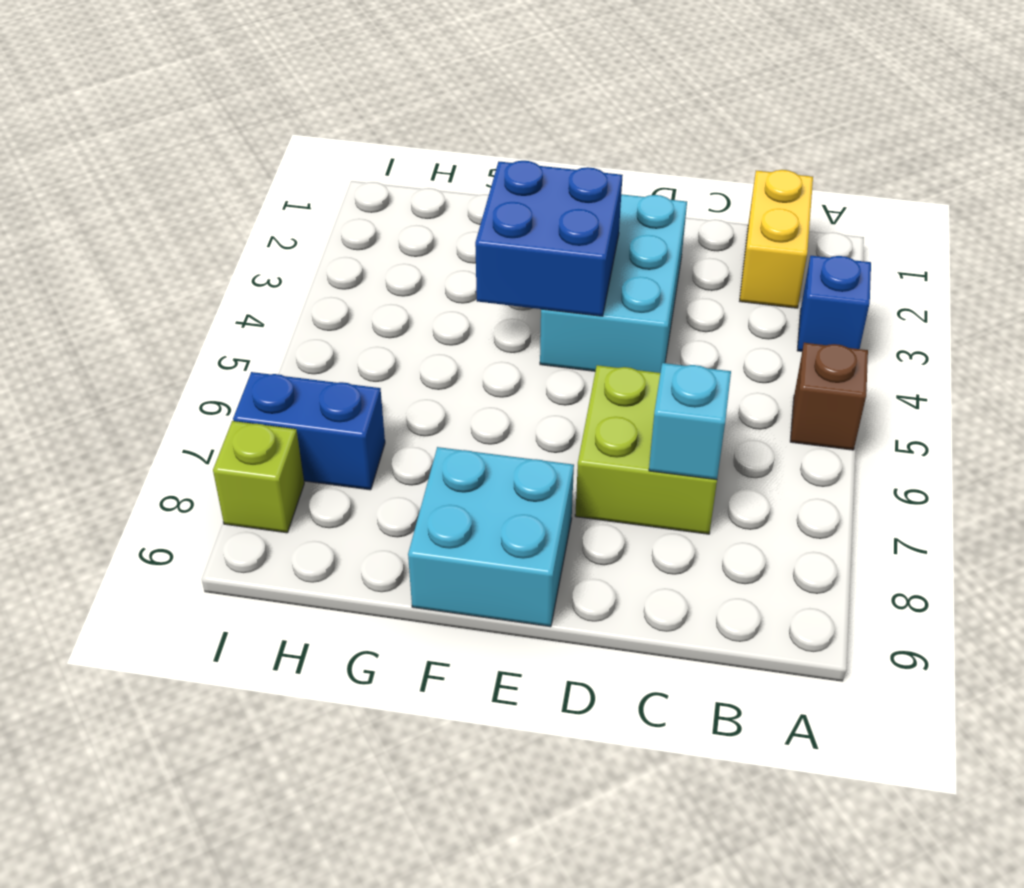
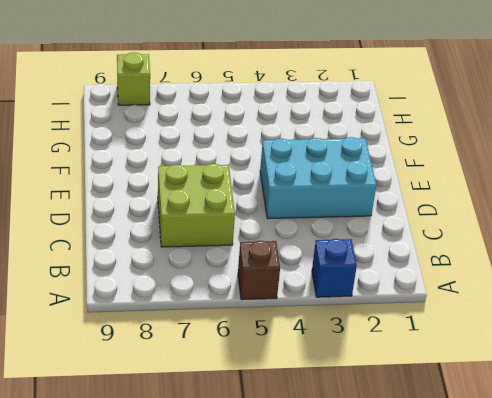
none -> yellow brick B1:B2 level 1
none -> cyan brick E8:F9 level 1

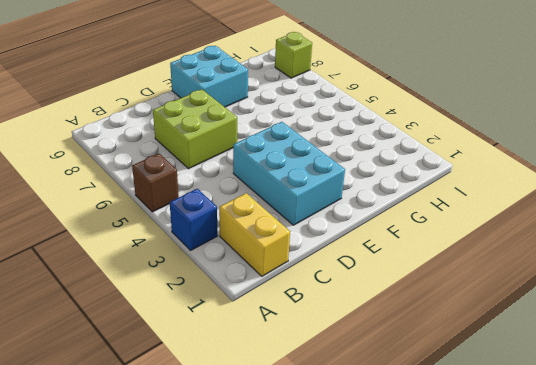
none -> blue brick H7:I7 level 1
none -> cyan brick C7 level 2

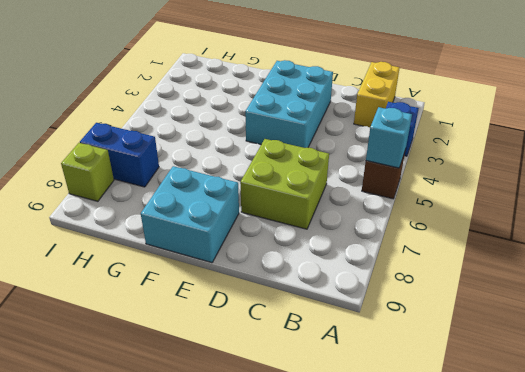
cyan brick A5 level 2 -> cyan brick C7 level 2
none -> blue brick E3:F4 level 2

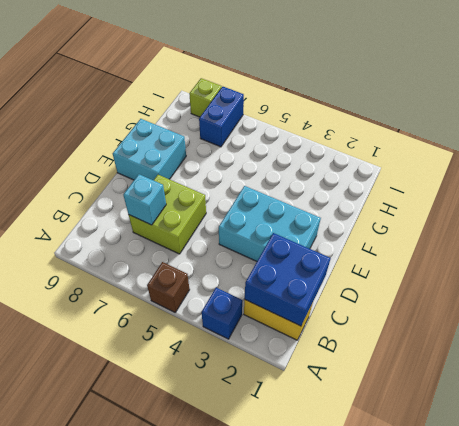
blue brick B1:C2 level 2 -> blue brick E3:F4 level 2

